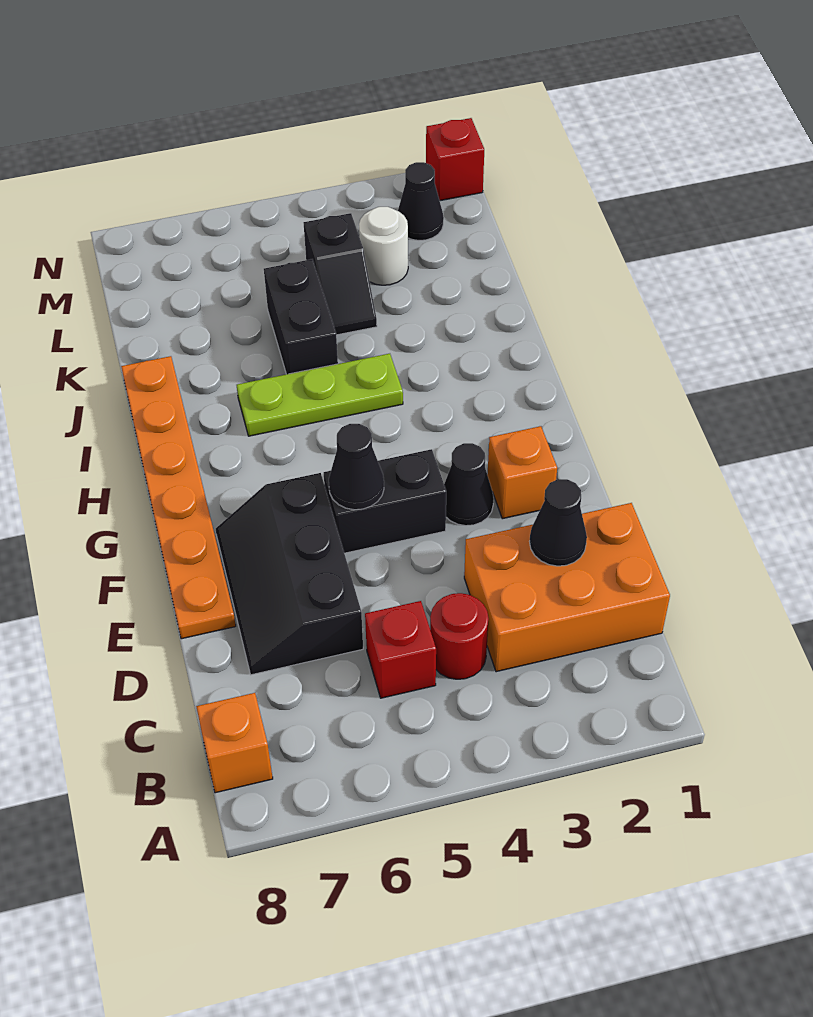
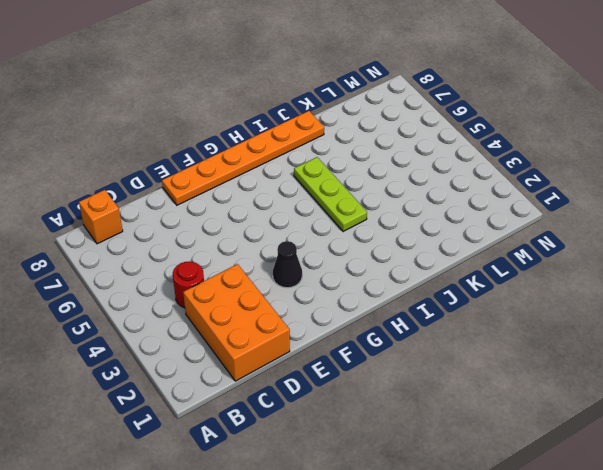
none -> red brick C5 level 1
none -> black slope D6:F7 level 1 top 6
none -> orange brick F2 level 1

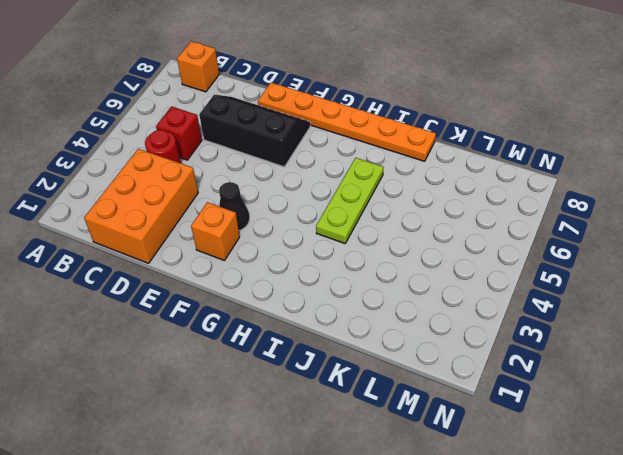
none -> black brick F4:F5 level 1
none -> black brick J5:K5 level 1
none -> black slope K4:L4 level 1 top L

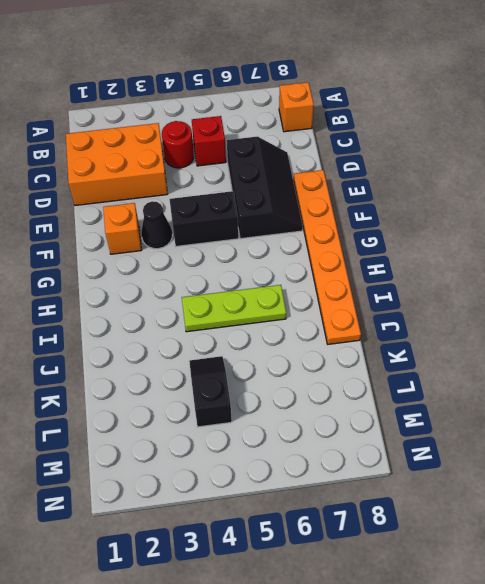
none -> black brick J5:K5 level 1
none -> white round brick L3 level 1
none -> black cone M2 level 1

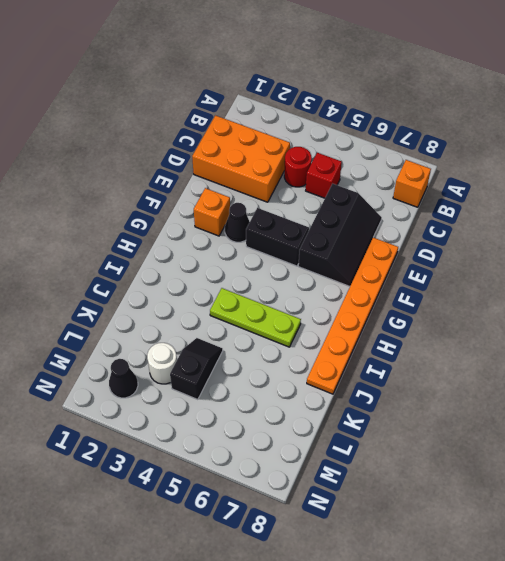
none -> black brick J5:K5 level 1
none -> red brick N1 level 1
none -> black cone D2 level 2

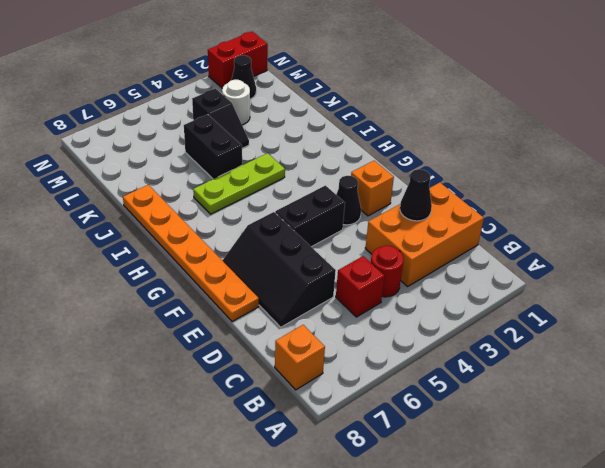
red brick N1:N2 level 1 -> red brick N1 level 1
none -> black cone F5 level 2

